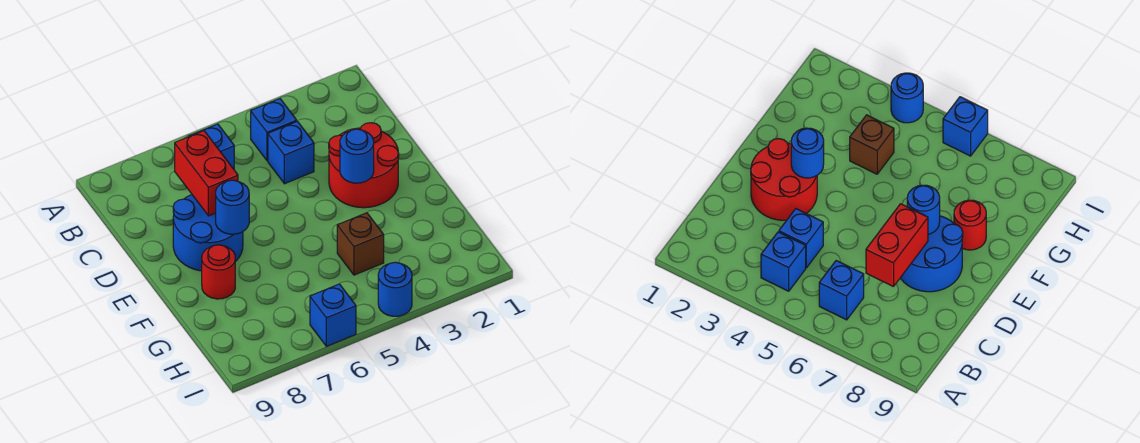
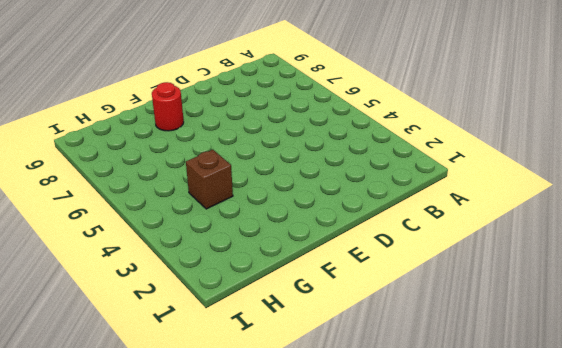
none -> blue brick B4 level 1
none -> blue brick B6 level 1
none -> blue brick C4 level 1

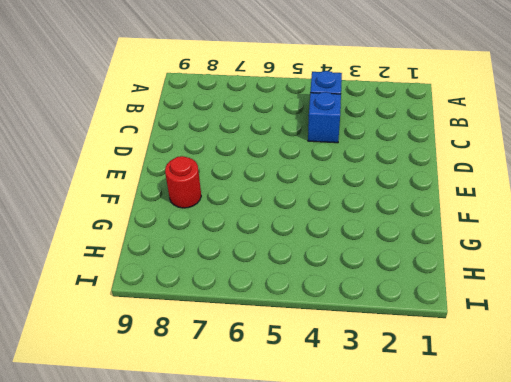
none -> blue brick B6 level 1
none -> red round brick D2:E3 level 1
none -> blue round brick D7:E8 level 1

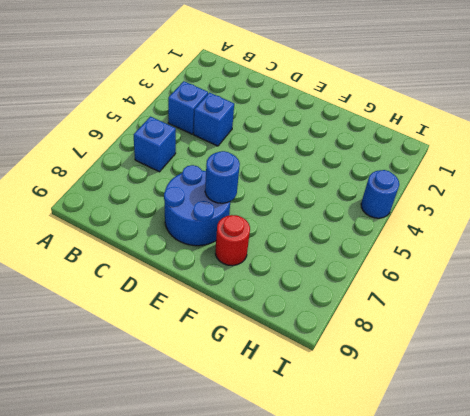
none -> red round brick D2:E3 level 1
none -> brown brick G4 level 1
none -> blue brick I6 level 1

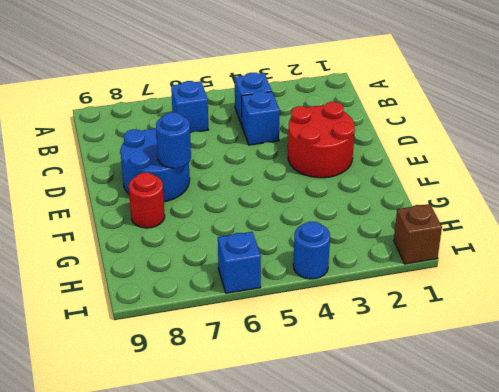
brown brick I1 level 1 -> brown brick G4 level 1
none -> red brick C7:D7 level 2
none -> blue round brick E3 level 2

